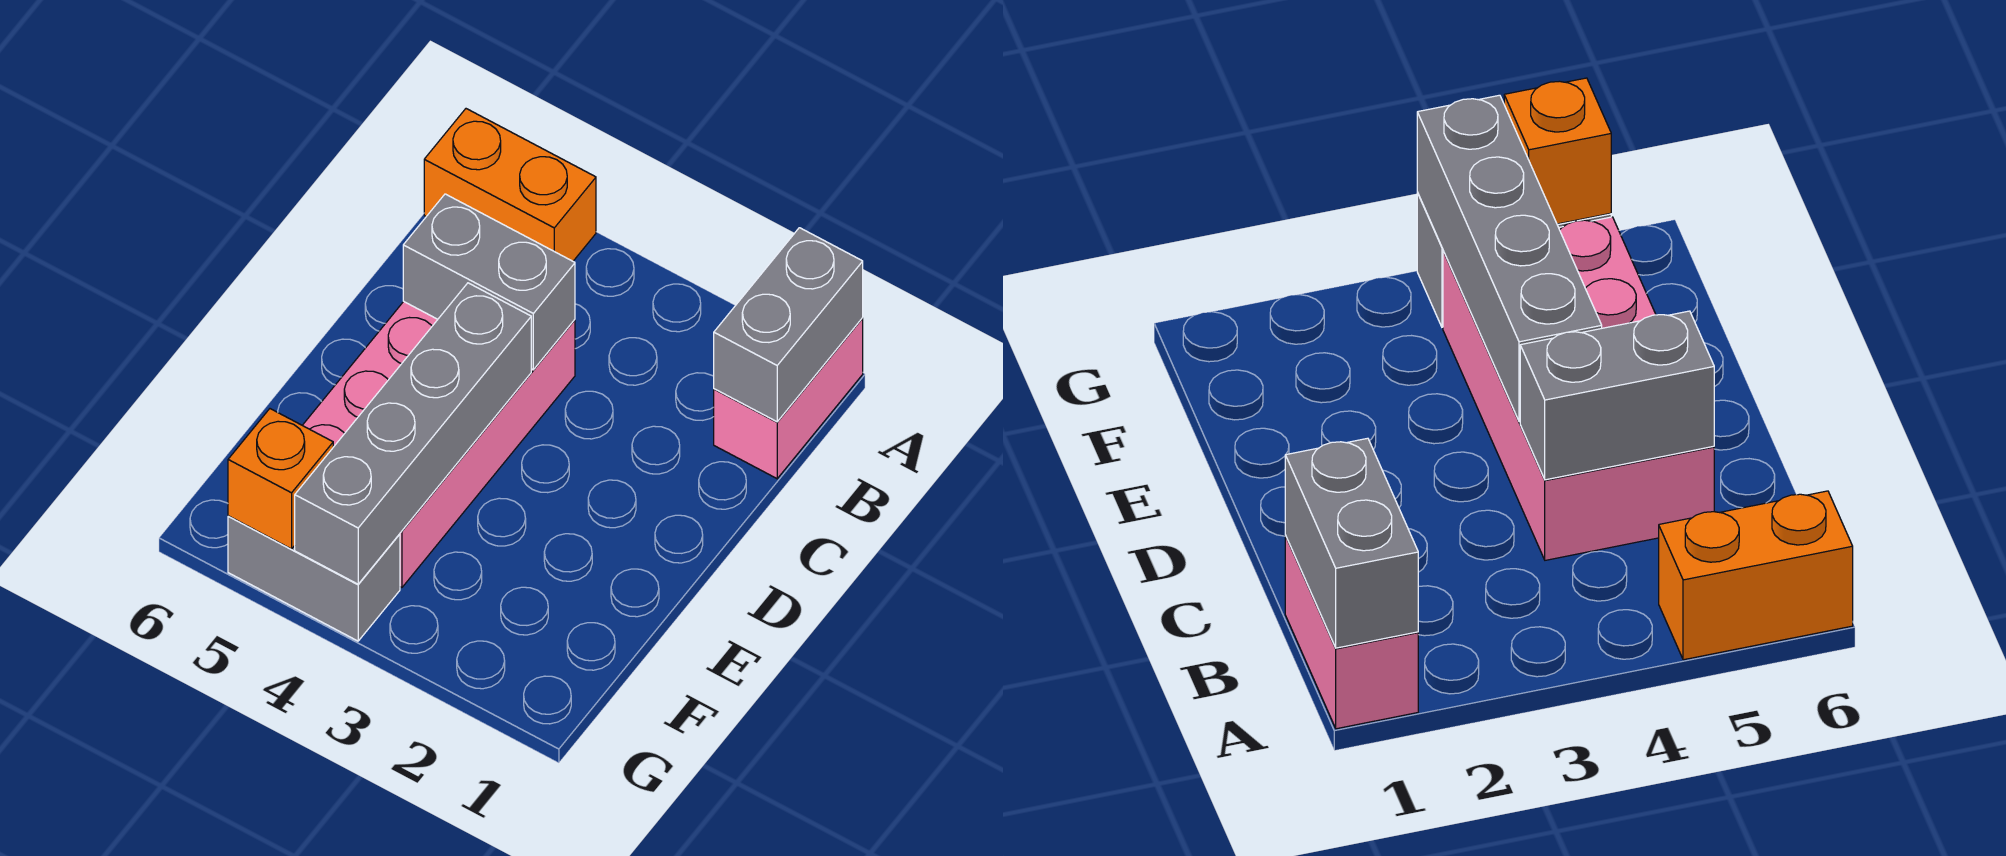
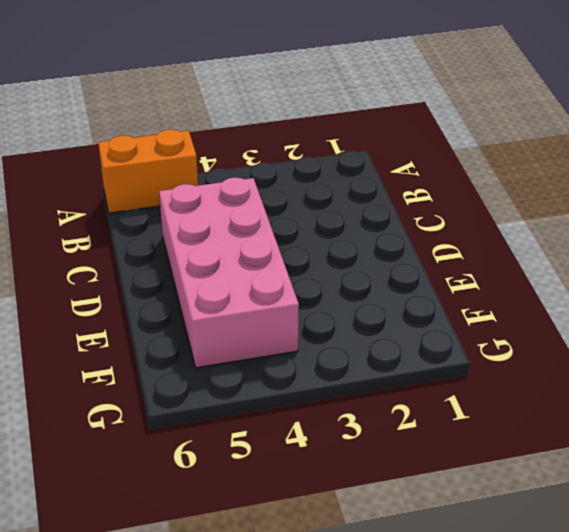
none -> pink brick A1:B1 level 1
none -> grey brick G4:G5 level 1

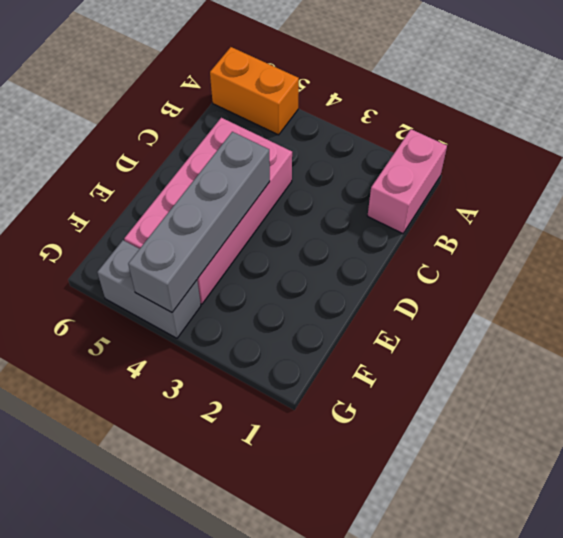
none -> grey brick A1:B1 level 2
none -> grey brick C4:C5 level 2

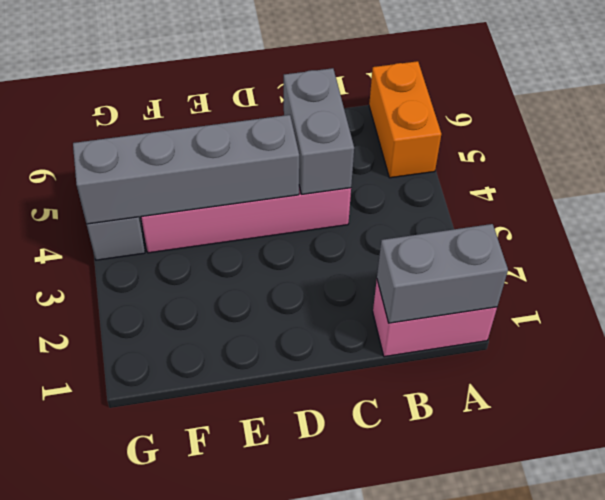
none -> orange brick G5 level 2

